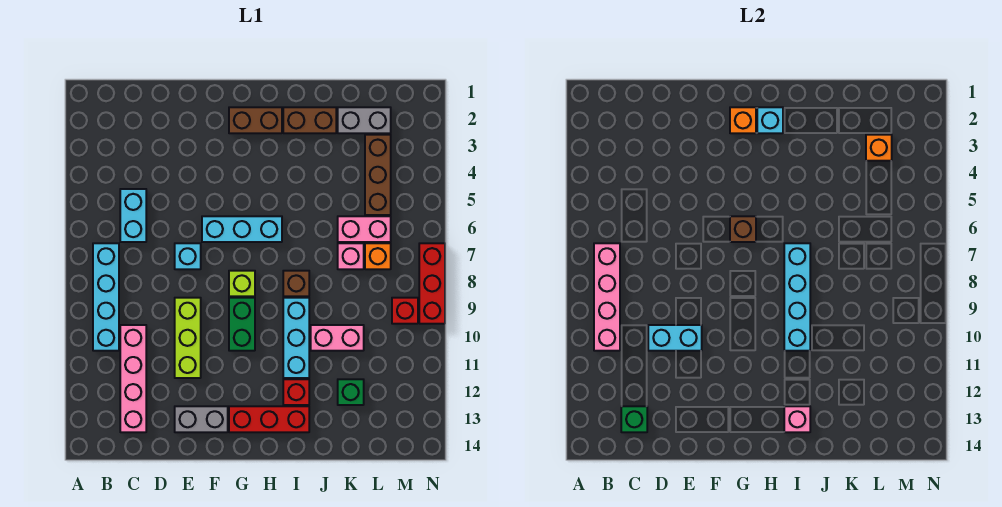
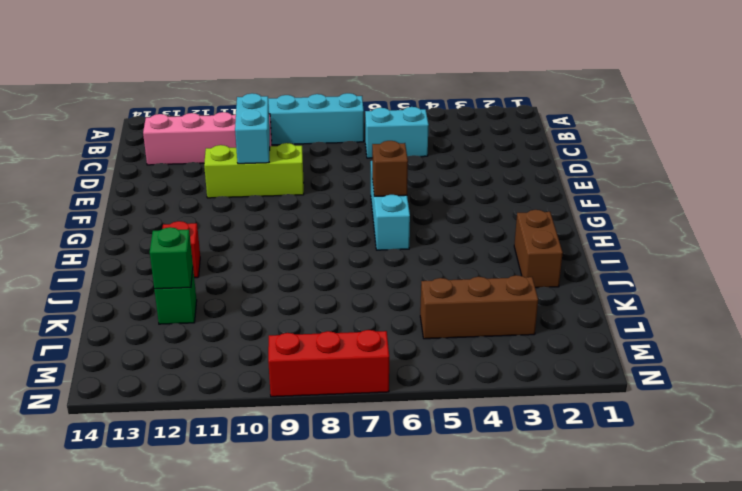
green brick K12 level 2 -> green brick C13 level 2
none -> cyan brick E7 level 1
none -> grey brick E13:F13 level 1
none -> brown brick G2:H2 level 1
none -> lime brick G8 level 1

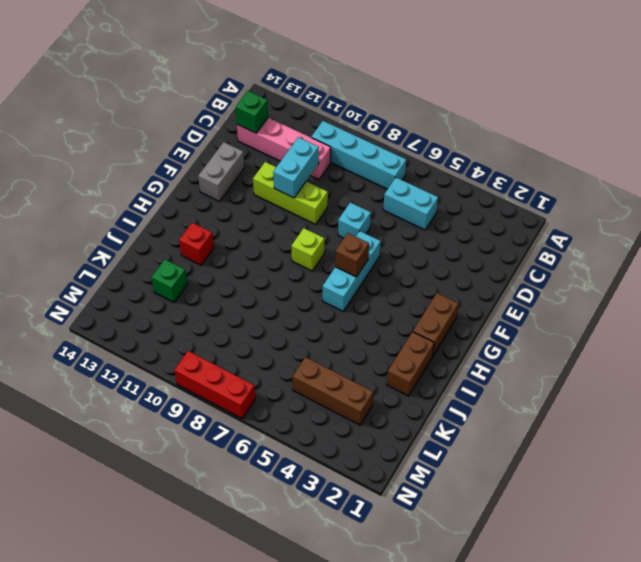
none -> green brick G9:G10 level 1
none -> red brick G13:I13 level 1
none -> brown brick I8 level 1
none -> cyan brick I9:I11 level 1

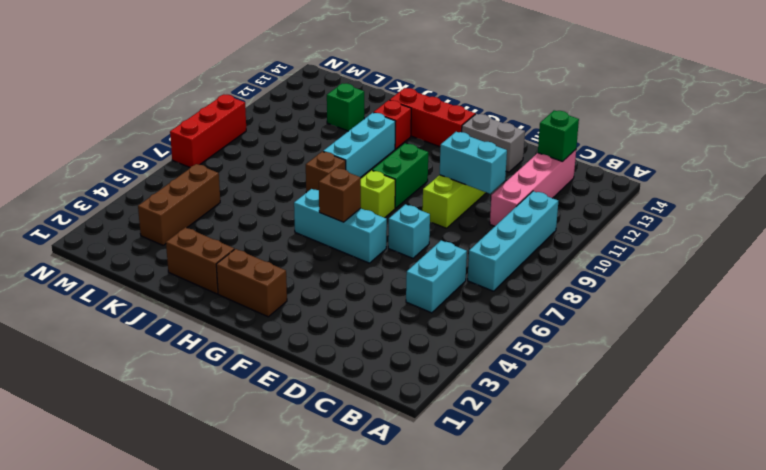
none -> pink brick J10:K10 level 1
none -> grey brick K2:L2 level 1
none -> pink brick K6:L6 level 1
none -> pink brick K7 level 1

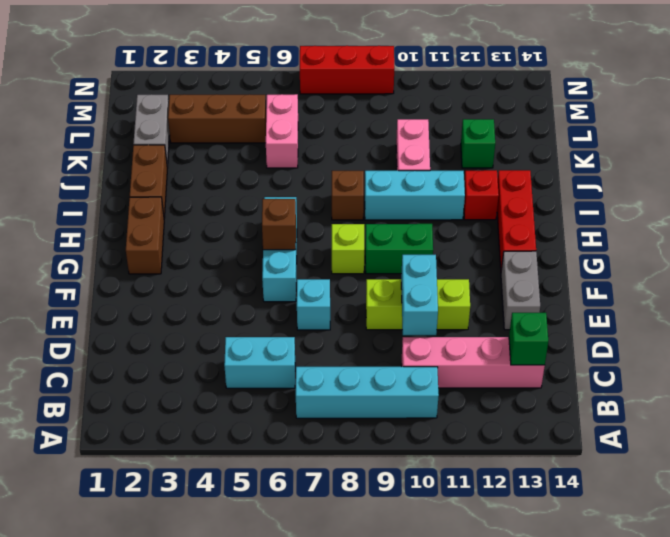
none -> pink brick K7 level 1
none -> orange brick L7 level 1
none -> red brick M9 level 1
none -> pink brick B7:B10 level 2

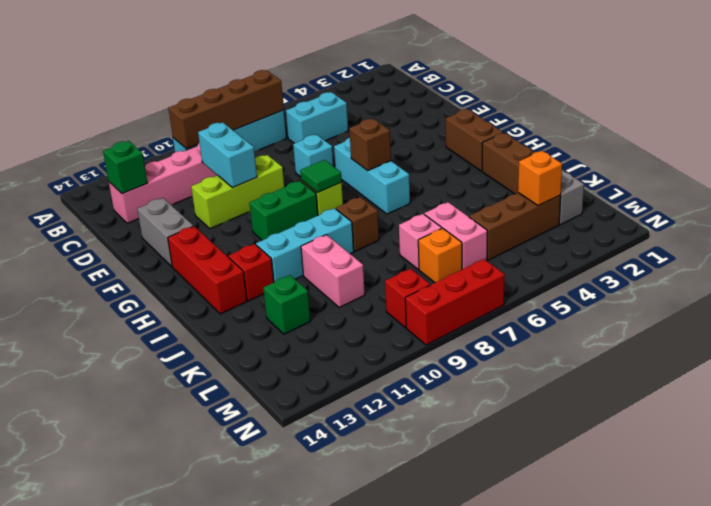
brown brick B7:B10 level 2 -> pink brick B7:B10 level 2
green tile G8 level 2 -> none
none -> orange brick G2 level 2
none -> cyan brick H2 level 2
none -> cyan brick I7:I10 level 2
none -> pink brick I13 level 2

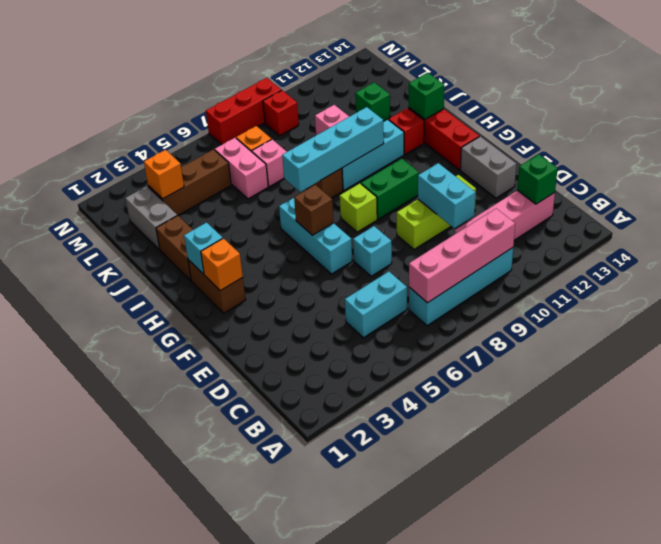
green brick I13 level 2 -> pink brick I13 level 2

